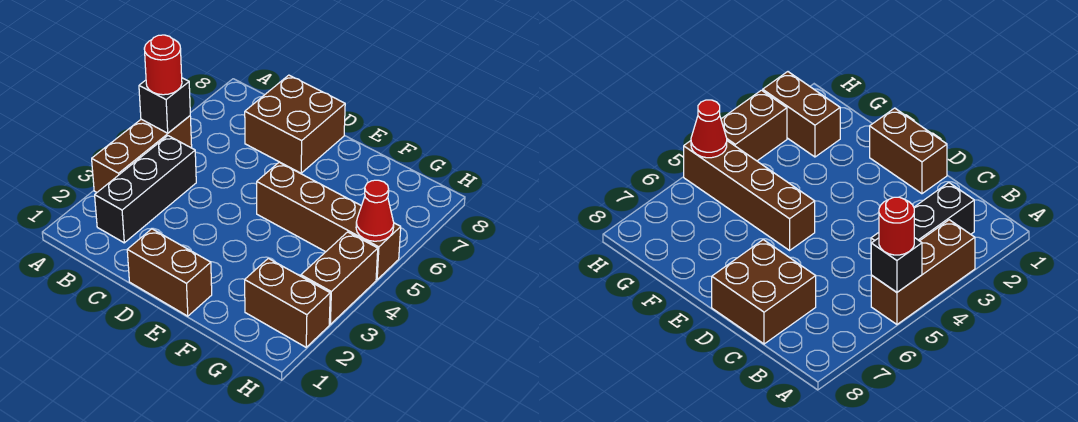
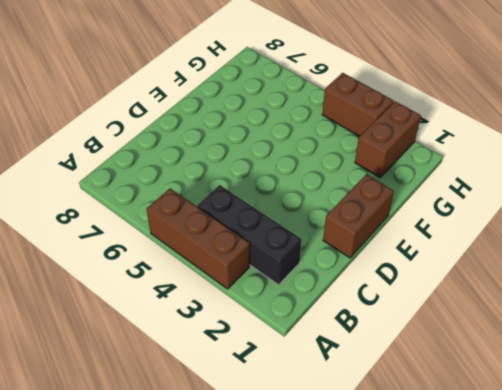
none -> brown brick C7:D8 level 1
none -> brown brick E5:H5 level 1

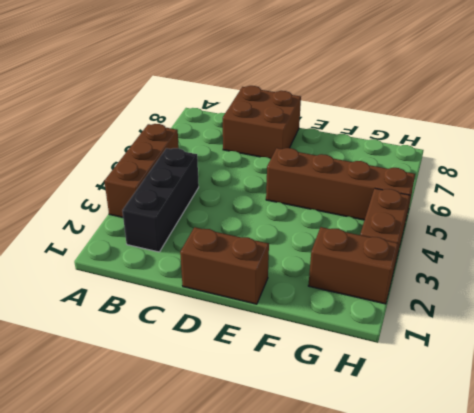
none -> black brick A5 level 2
none -> red cone H5 level 2

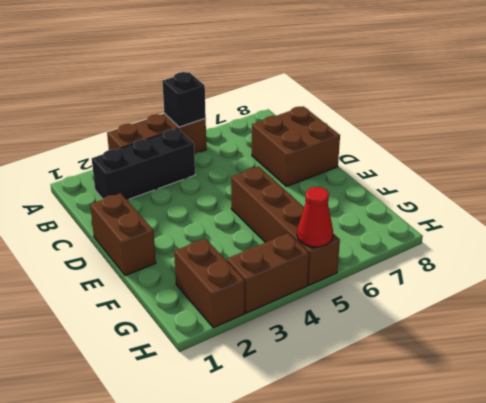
none -> red round brick A5 level 3

